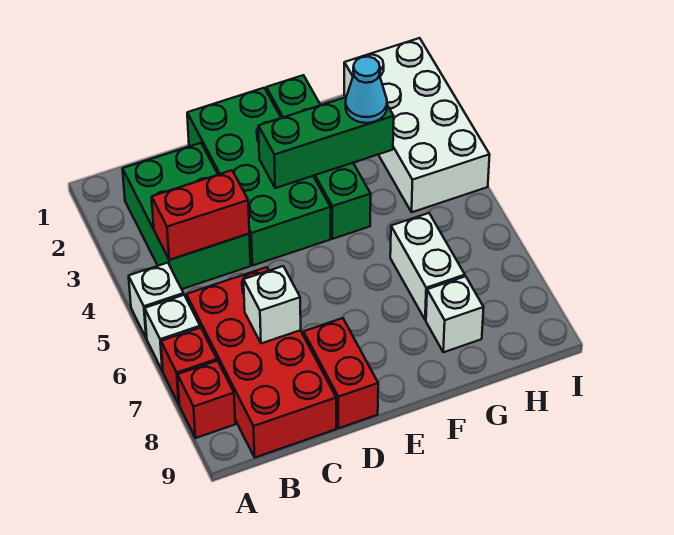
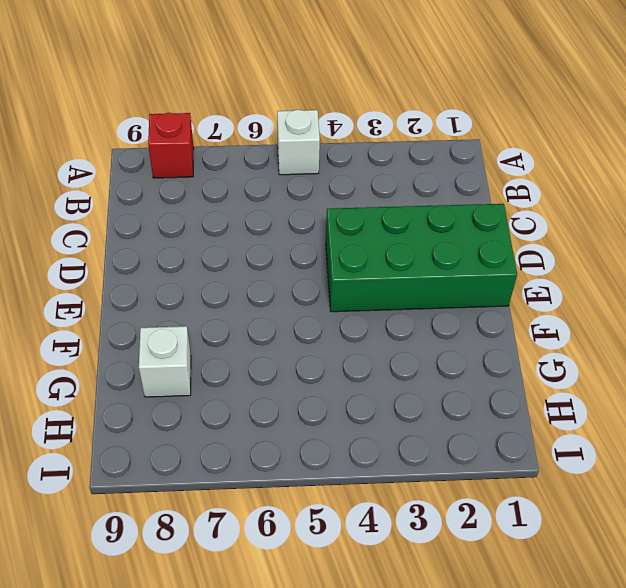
none -> white brick A6 level 1
none -> red brick A7 level 1
none -> green brick B2:C4 level 1

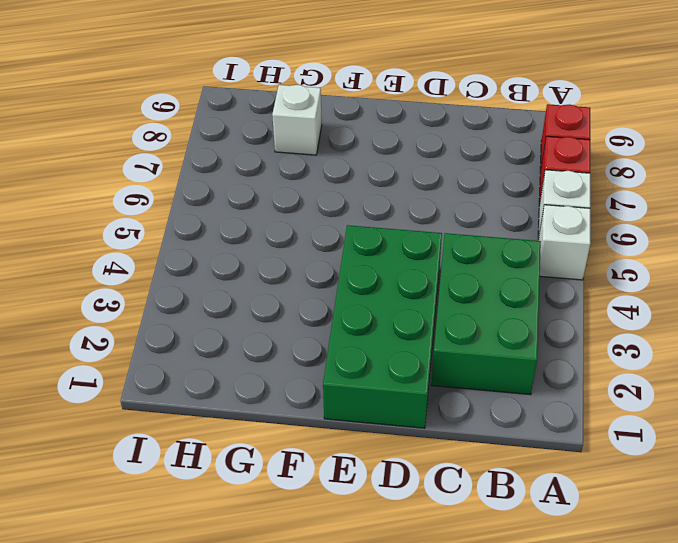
none -> red brick B6:C9 level 1
none -> red brick D8:D9 level 1
none -> green brick F1:F4 level 1

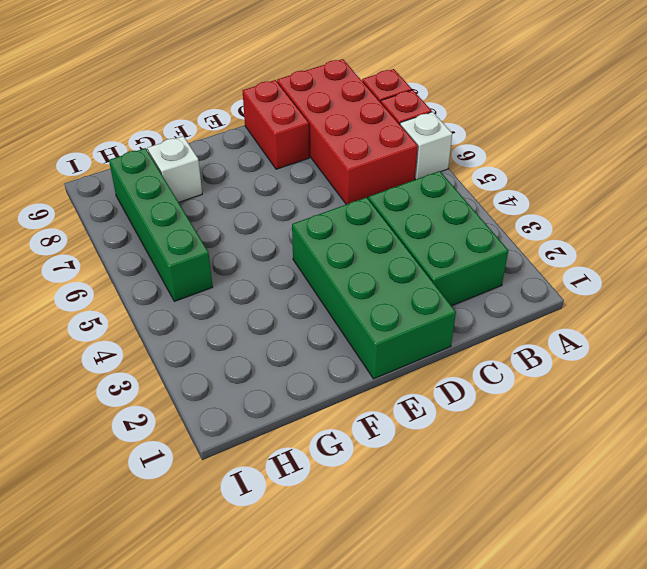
green brick H5:H8 level 1 -> green brick F1:F4 level 1
none -> white brick A5 level 1
none -> white brick G6:G7 level 1
none -> white brick H1:I4 level 1

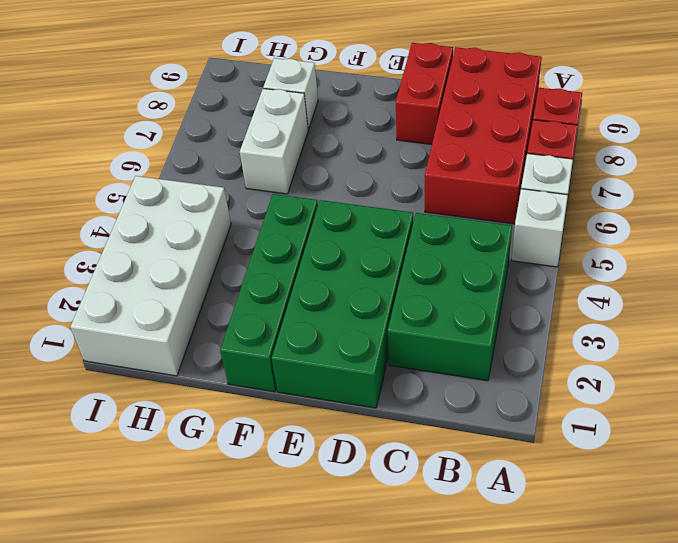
none -> red brick B4:C4 level 2
none -> white brick C7 level 2
none -> green brick E3:G3 level 2

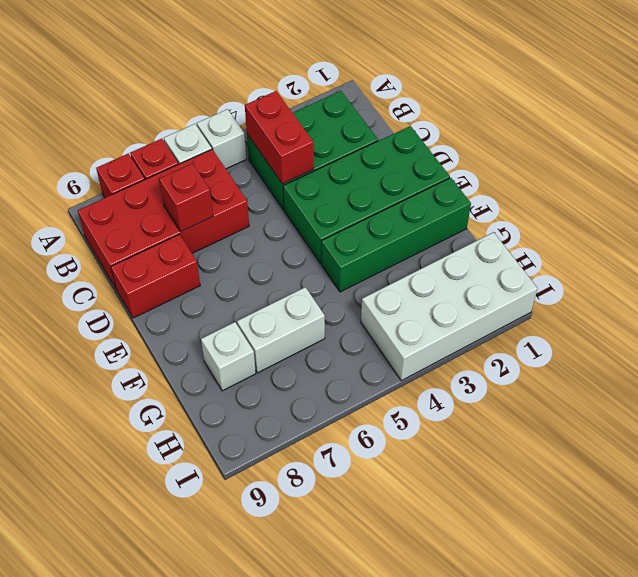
red brick C7 level 2 -> white brick C7 level 2
none -> green brick E3:G3 level 2
none -> cyan cone G3 level 3

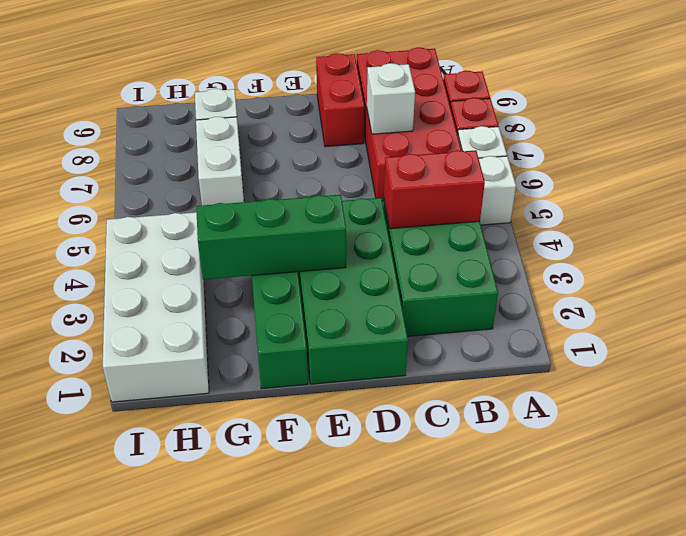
none -> cyan cone G3 level 3

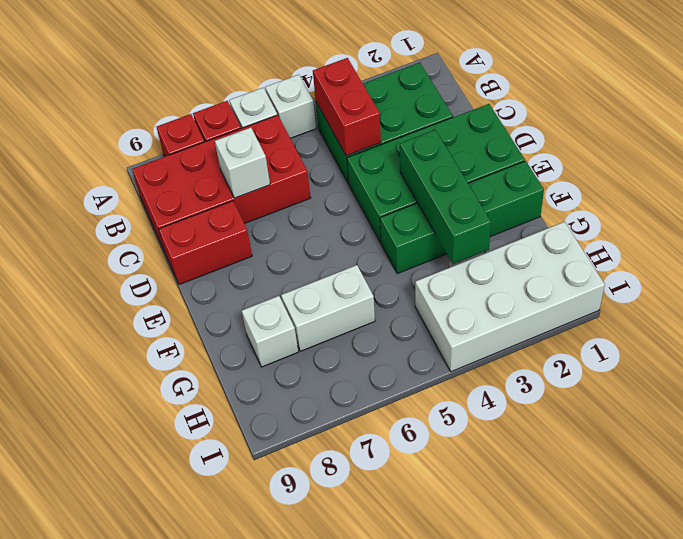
none -> cyan cone G3 level 3

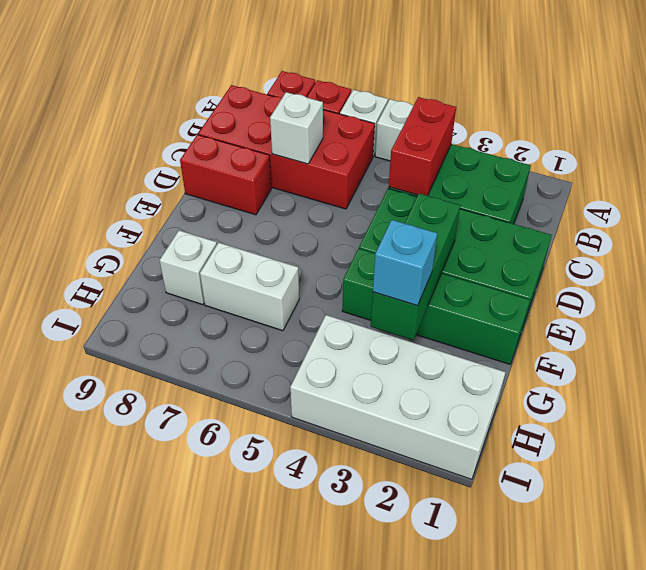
cyan brick G3 level 3 -> cyan cone G3 level 3

